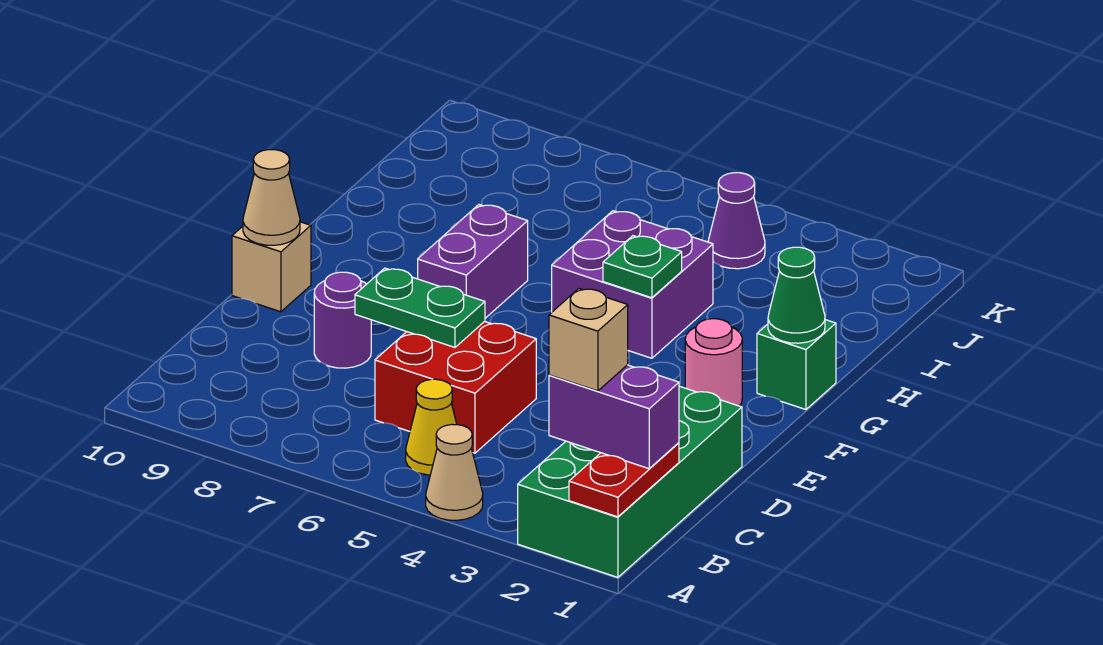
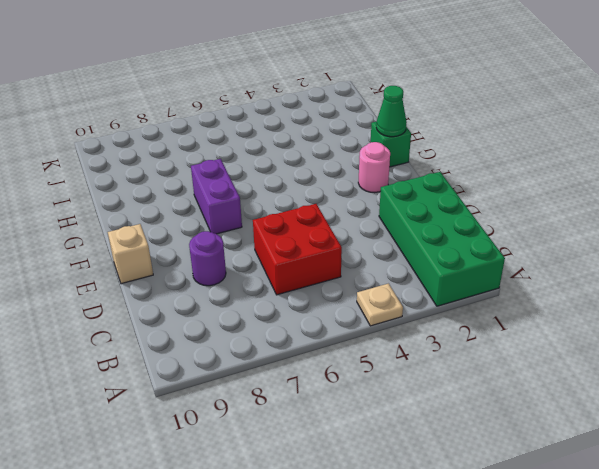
tan plate A4 level 1 -> tan cone A4 level 1
none -> yellow cone B5 level 1
none -> purple brick G4:H5 level 1
none -> purple cone J4 level 1

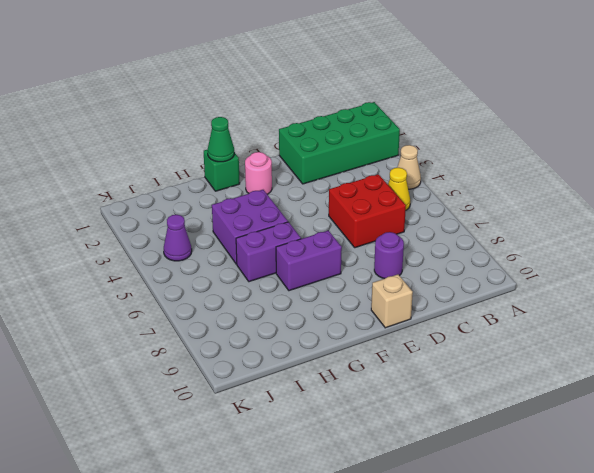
purple brick G6:H6 level 1 -> purple brick B1:B2 level 3
none -> red plate A1:B1 level 2
none -> green plate D6:D7 level 2
none -> tan cone E10 level 2

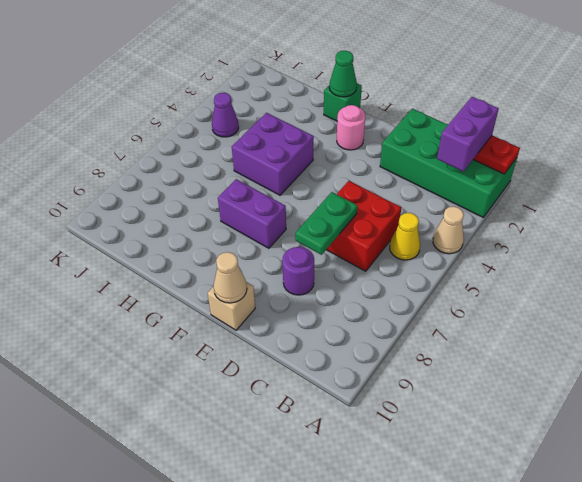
none -> green plate G4 level 2
none -> tan brick B2 level 4

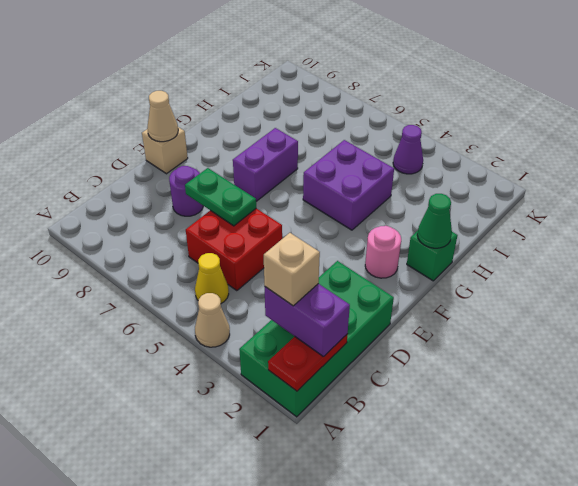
none -> green plate G4 level 2

